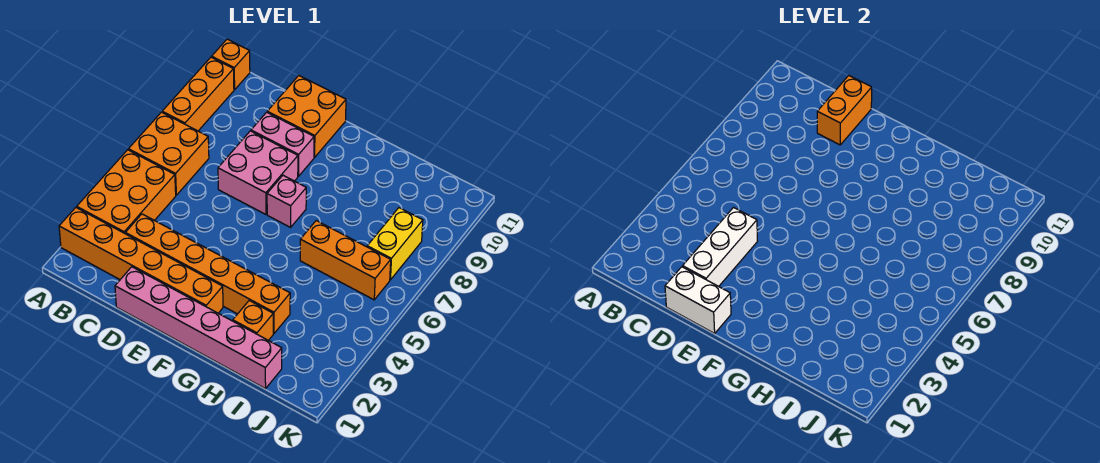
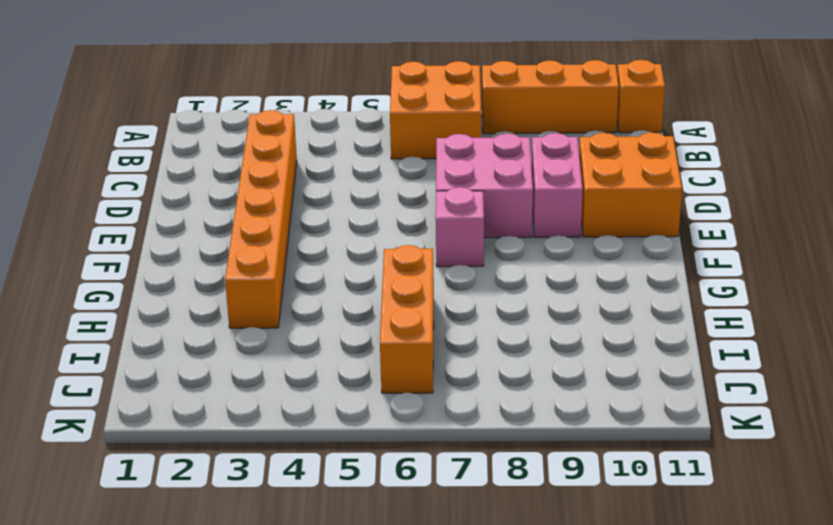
none -> orange brick A2:F2 level 1
none -> orange brick A3:B5 level 1
none -> pink brick D1:I1 level 1

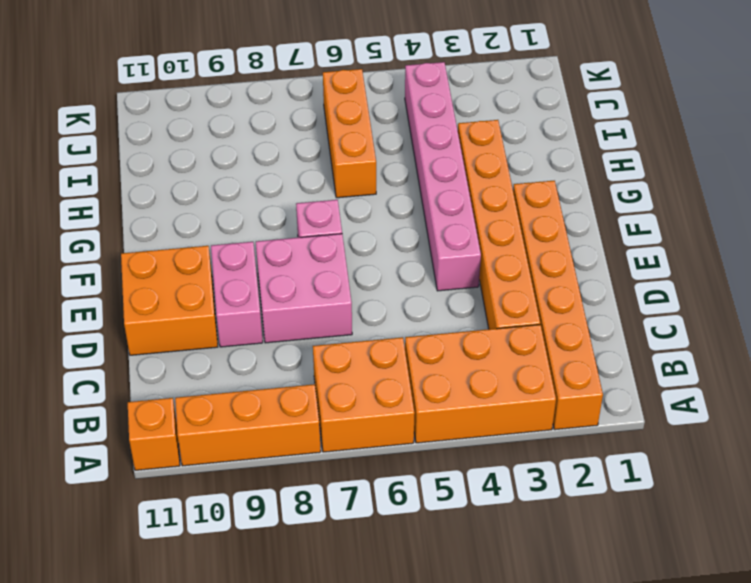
pink brick E4:J4 level 1 -> pink brick D1:I1 level 1
none -> orange brick H2 level 1
none -> yellow brick J7:J8 level 1
none -> white brick D1:E1 level 2

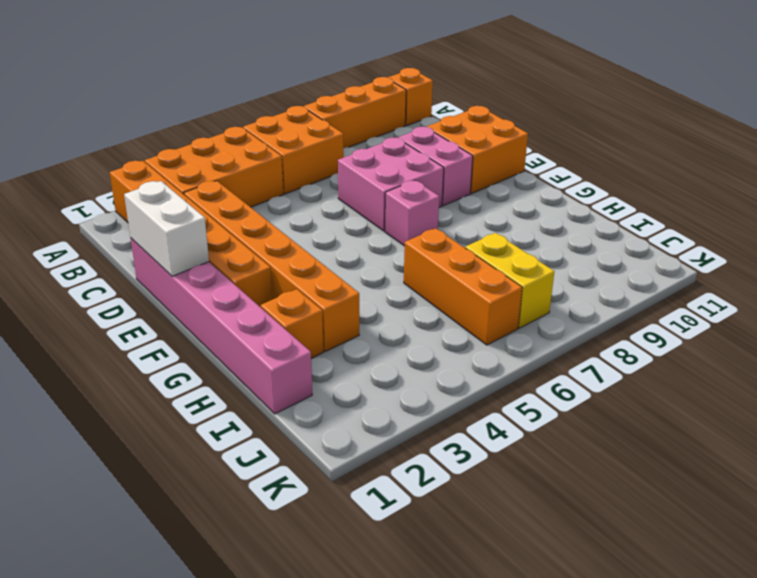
yellow brick I7:J7 level 1 -> yellow brick J7:J8 level 1
none -> white brick D2:D4 level 2
none -> orange brick D10:D11 level 2

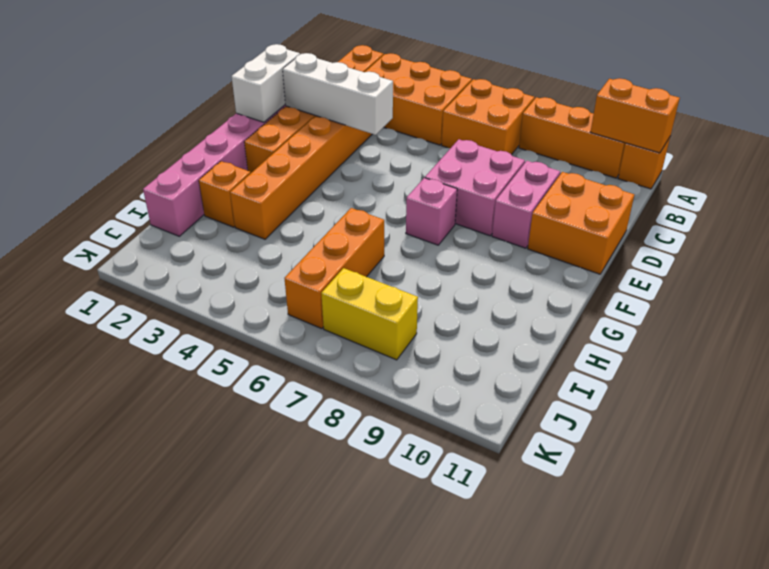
orange brick A10:A11 level 2 -> orange brick D10:D11 level 2

